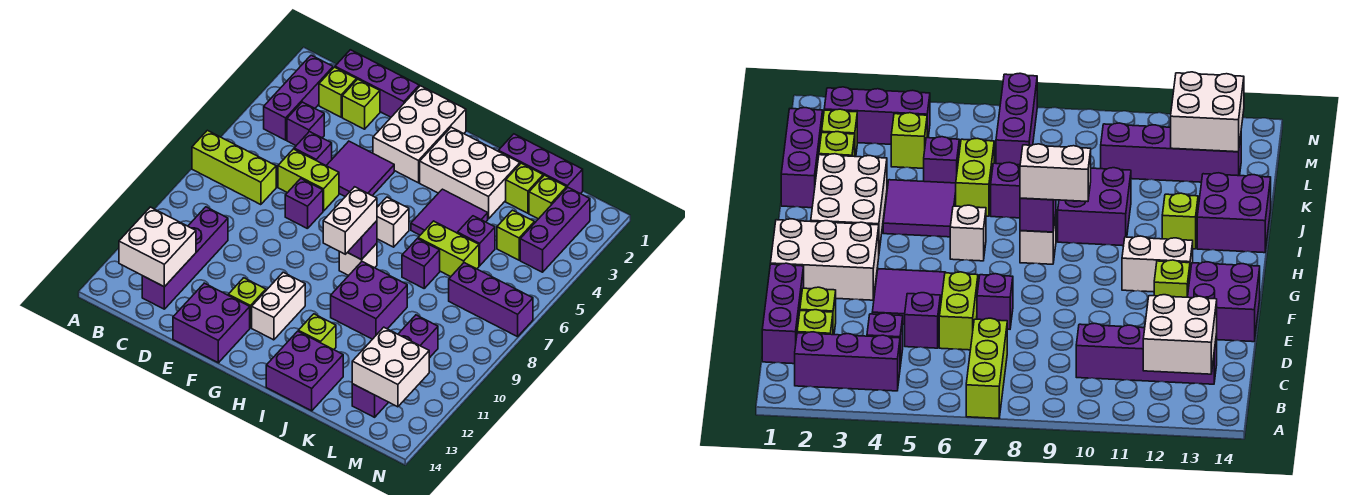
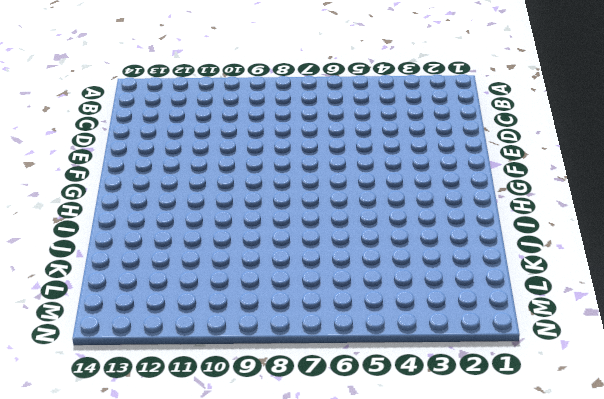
none -> lime brick A7:C7 level 1
none -> purple brick B2:B4 level 1
none -> purple brick C1:E1 level 1
none -> lime brick C2 level 1

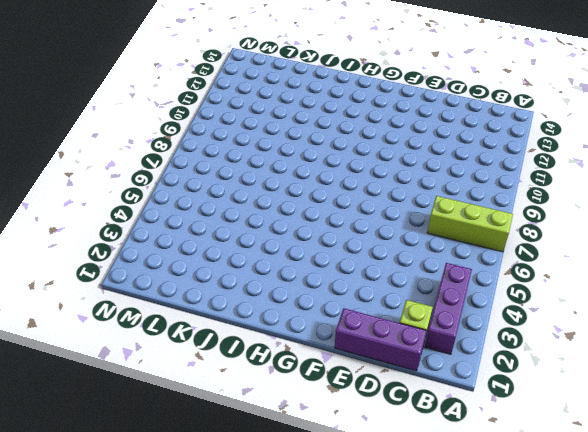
none -> purple brick C4 level 1
none -> purple brick C10:C13 level 1
none -> lime brick D2 level 1
none -> purple brick D5 level 1

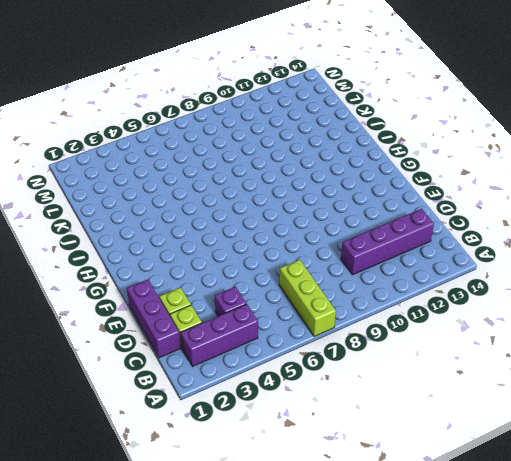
none -> purple brick D5 level 1
none -> lime brick D6:E6 level 1
none -> purple tile E4:F5 level 1
none -> purple brick E7 level 1

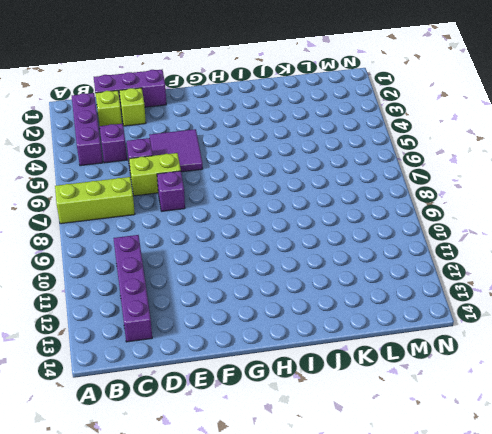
none -> purple brick E13:F14 level 1
none -> white brick F1:G3 level 1
none -> lime brick F12 level 1
none -> white brick G11:G12 level 1

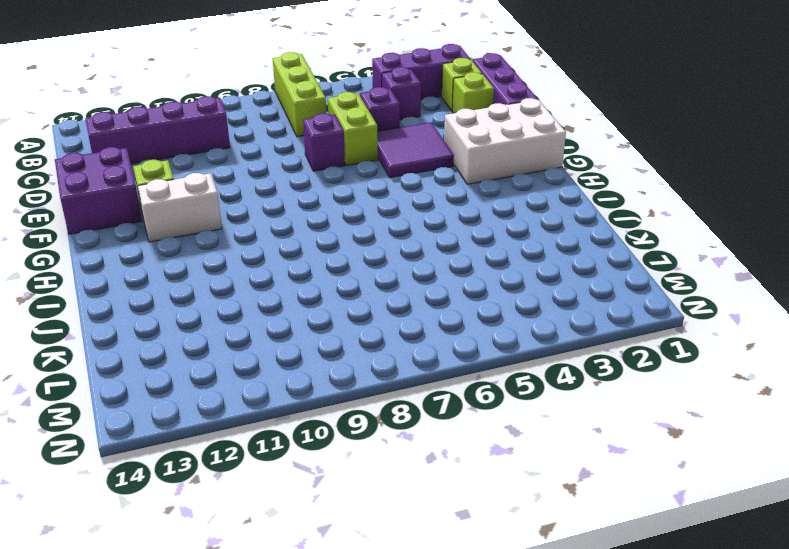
none -> white brick H2:J3 level 1
none -> white brick H6 level 1
none -> white brick H8 level 1
none -> purple tile I4:J5 level 1

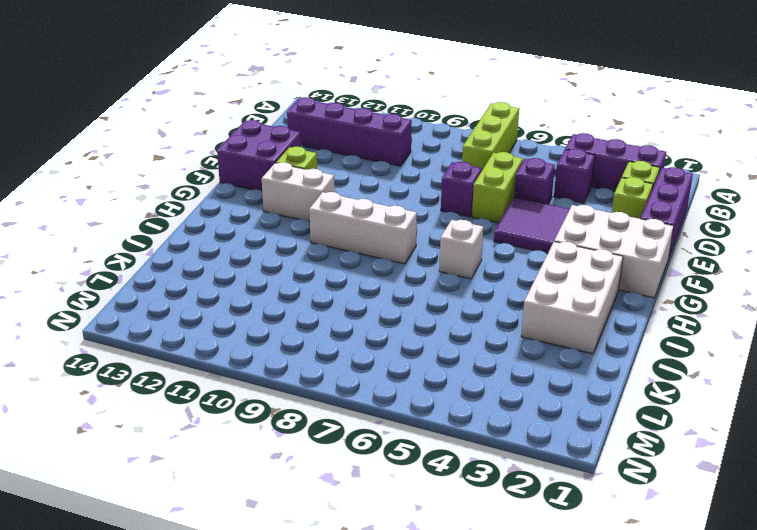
white brick H8:H10 level 1 -> white brick H8 level 1
none -> purple tile I4:J5 level 1
none -> purple brick I9:J10 level 1
none -> lime brick I12 level 1
none -> purple brick I13:J14 level 1

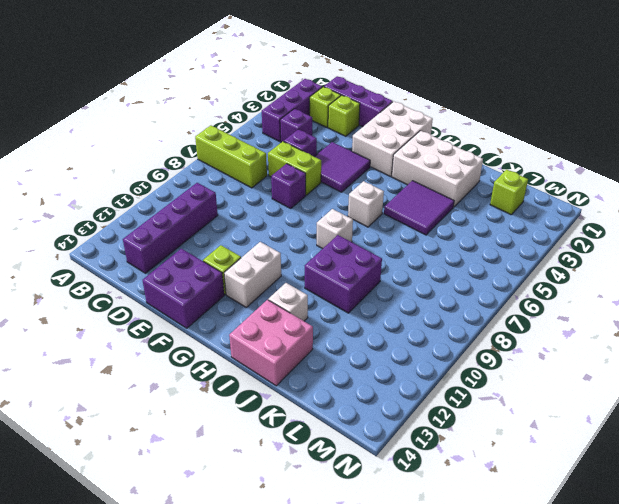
white brick I12 level 1 -> lime brick I12 level 1
pink brick I13:J14 level 1 -> purple brick I13:J14 level 1
none -> purple brick J1:L1 level 1
none -> lime brick J6:K6 level 1
none -> purple brick J7 level 1
none -> lime brick K2 level 1

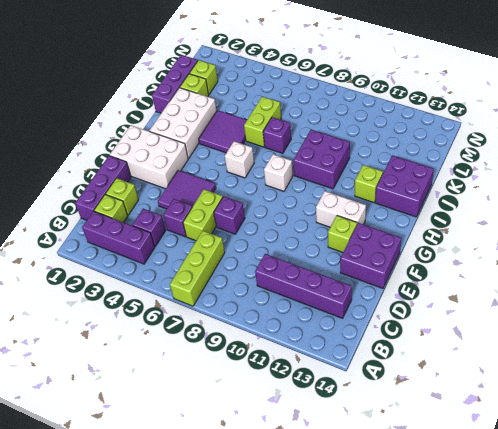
none -> purple brick K5 level 1
none -> lime brick L4 level 1
none -> purple brick L7:N7 level 1
none -> purple brick L10:L13 level 1

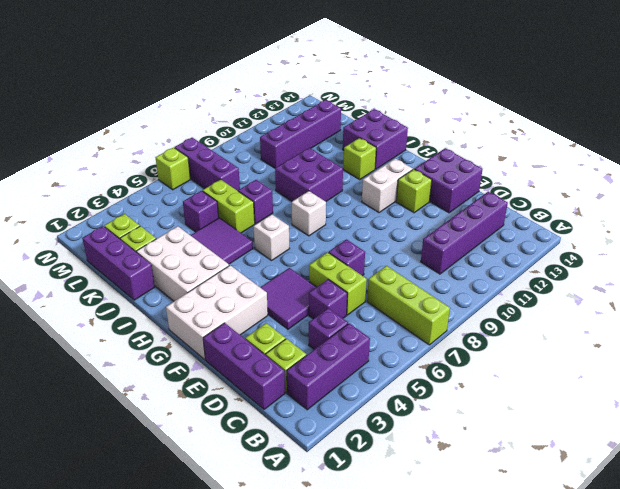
lime brick N6 level 1 -> lime brick L4 level 1
none -> purple brick M2:M4 level 1
none -> white brick B12:C13 level 2
none -> purple brick H8 level 2
none -> white brick L12:M13 level 2

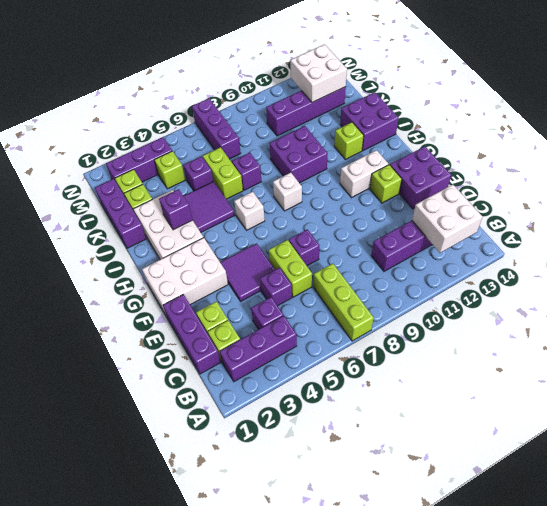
purple brick I3 level 2 -> purple brick H8 level 2
none -> white brick H8:H9 level 3

